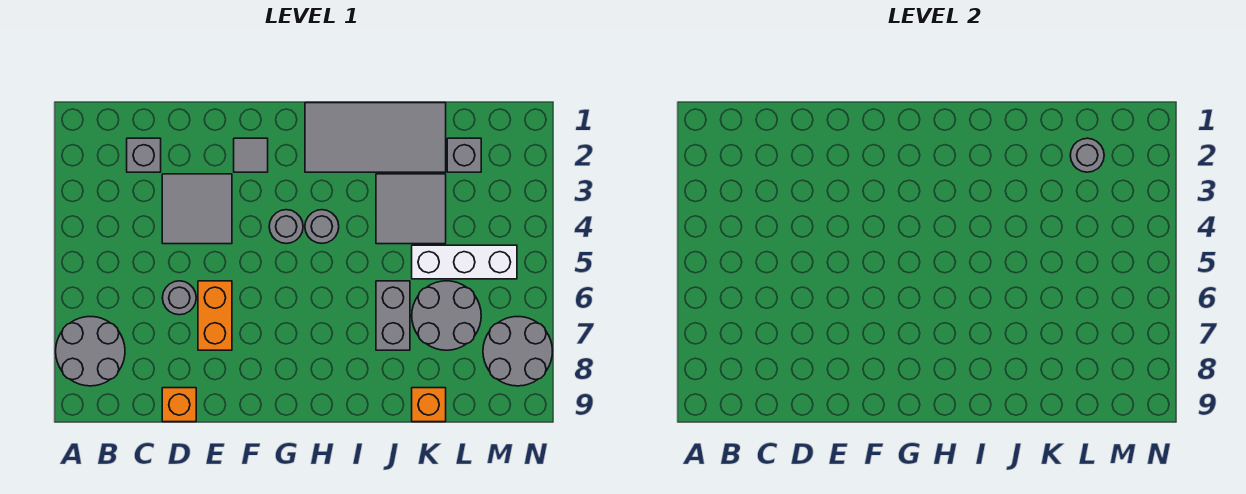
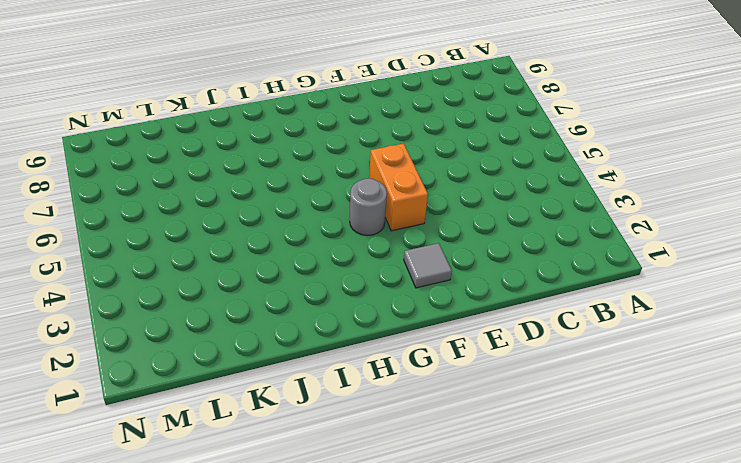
orange brick F4:F5 level 1 -> orange brick E6:E7 level 1
none -> grey round brick A7:B8 level 1
none -> grey brick C2 level 1
none -> grey tile D3:E4 level 1

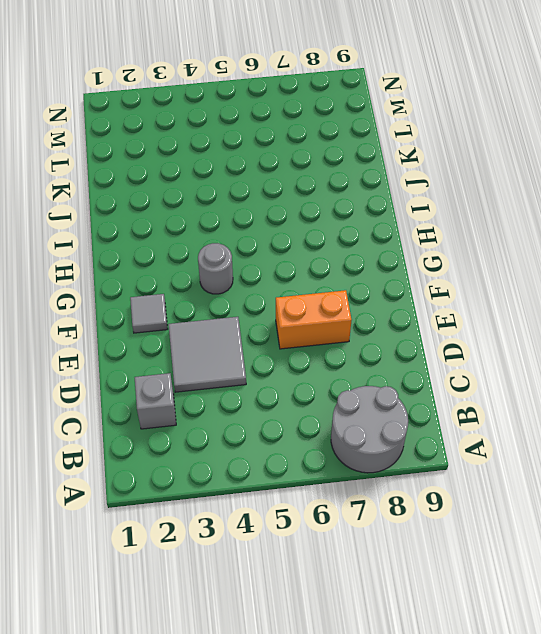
none -> grey round brick D6 level 1
none -> orange brick D9 level 1
none -> grey tile H1:K2 level 1

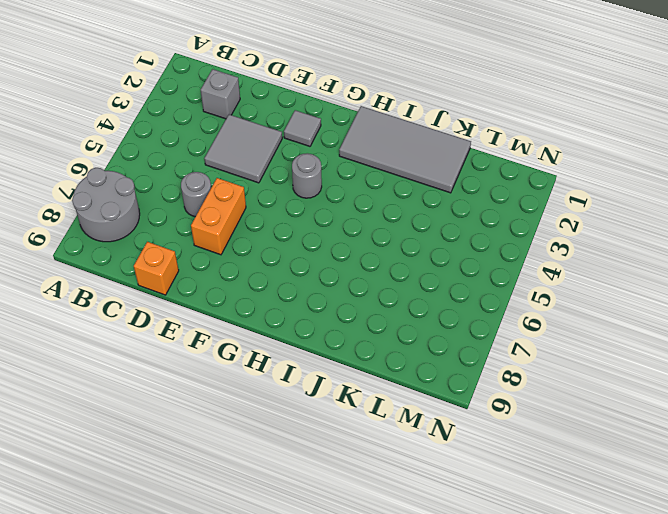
none -> grey round brick H4 level 1
none -> grey tile J3:K4 level 1
none -> grey brick J6:J7 level 1

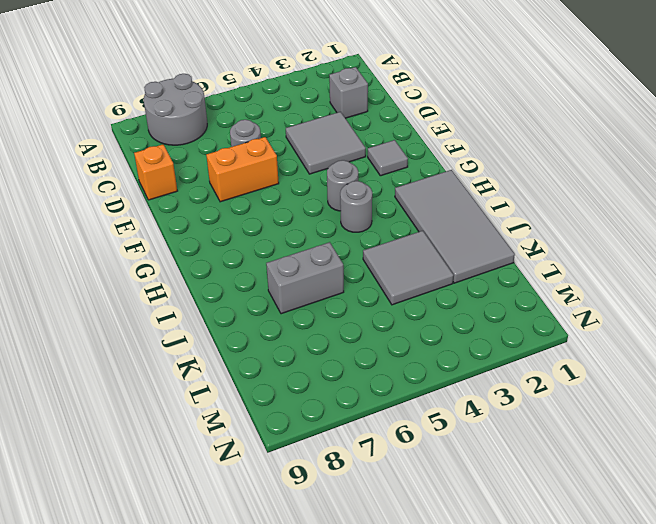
none -> white brick K5:M5 level 1
none -> grey round brick K6:L7 level 1
none -> orange brick K9 level 1

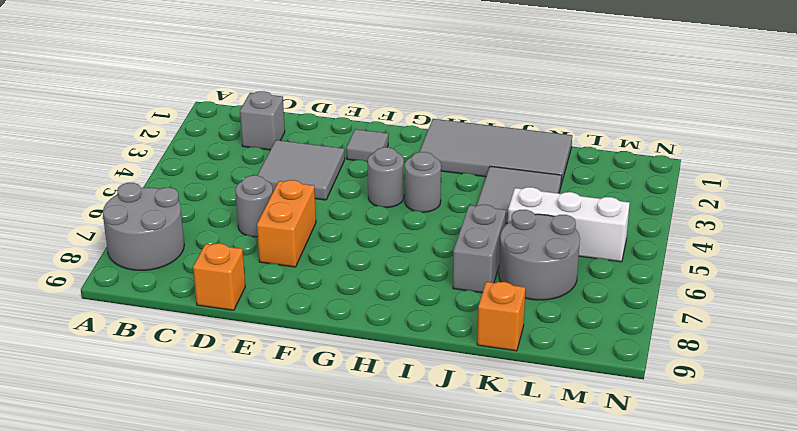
none -> grey brick L2 level 1
none -> grey round brick M7:N8 level 1
none -> grey round brick L2 level 2

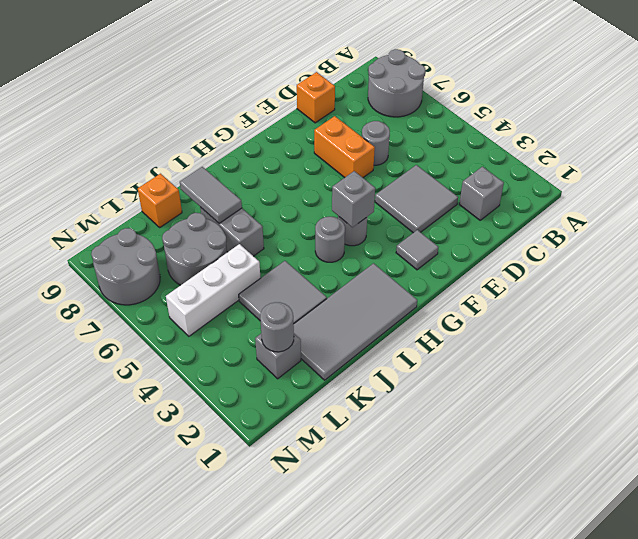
grey brick G4 level 2 -> none
grey tile J7:J8 level 2 -> none

